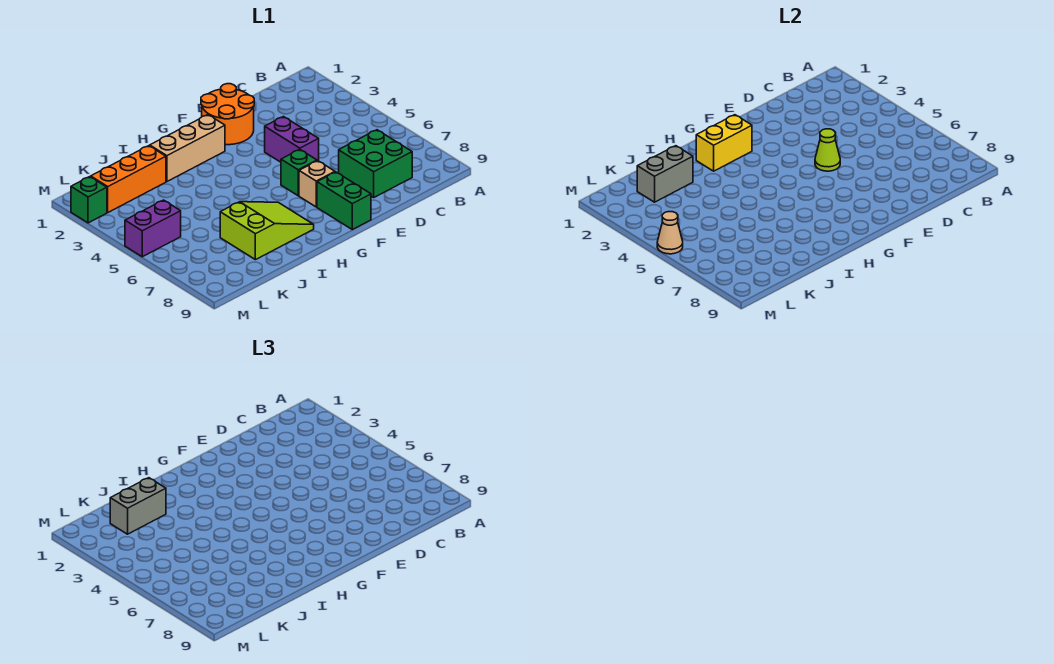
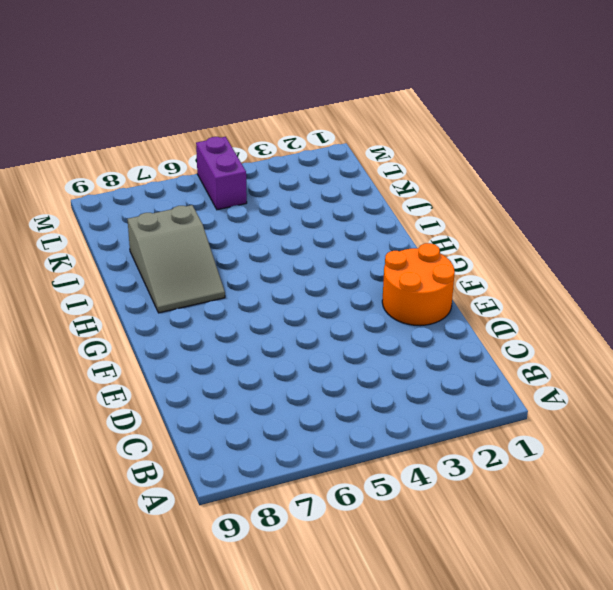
grey slope H7:J8 level 1 top J -> lime slope H7:J8 level 1 top J
none -> green brick C7:D8 level 1
none -> purple brick E4:E5 level 1
none -> green brick F6 level 1

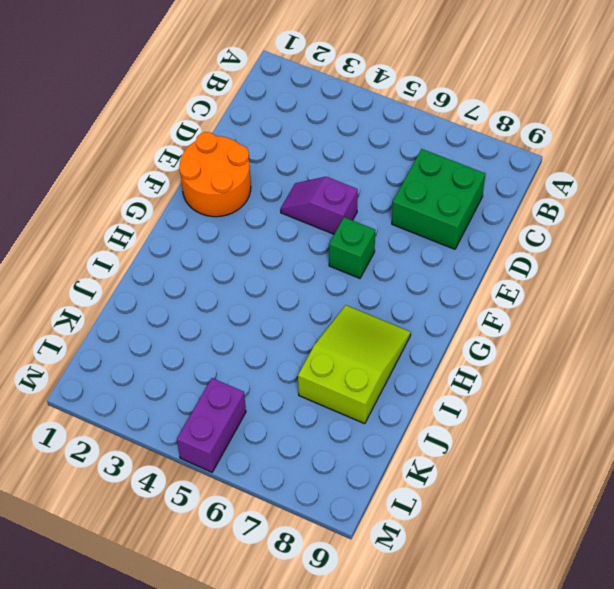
purple slope E4:E5 level 1 top 5 -> purple brick E4:E5 level 1
none -> tan brick F7 level 1
none -> green brick F8:F9 level 1
none -> tan brick G2:I2 level 1

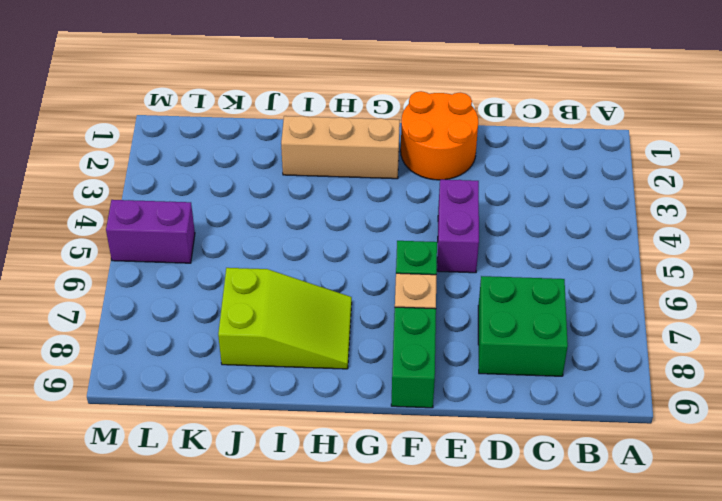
none -> orange brick J2:L2 level 1
none -> green brick M2 level 1
none -> lime cone E5 level 2

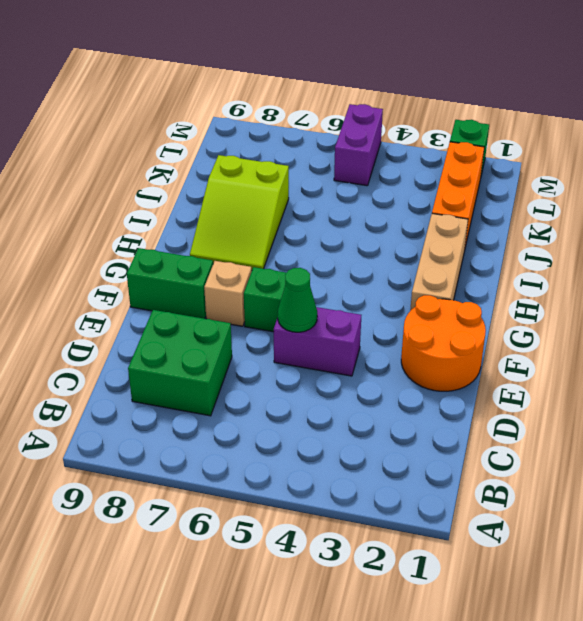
green cone E5 level 2 -> lime cone E5 level 2
none -> yellow brick G2:H2 level 2
none -> grey brick J2:K2 level 2
none -> tan cone M5 level 2

